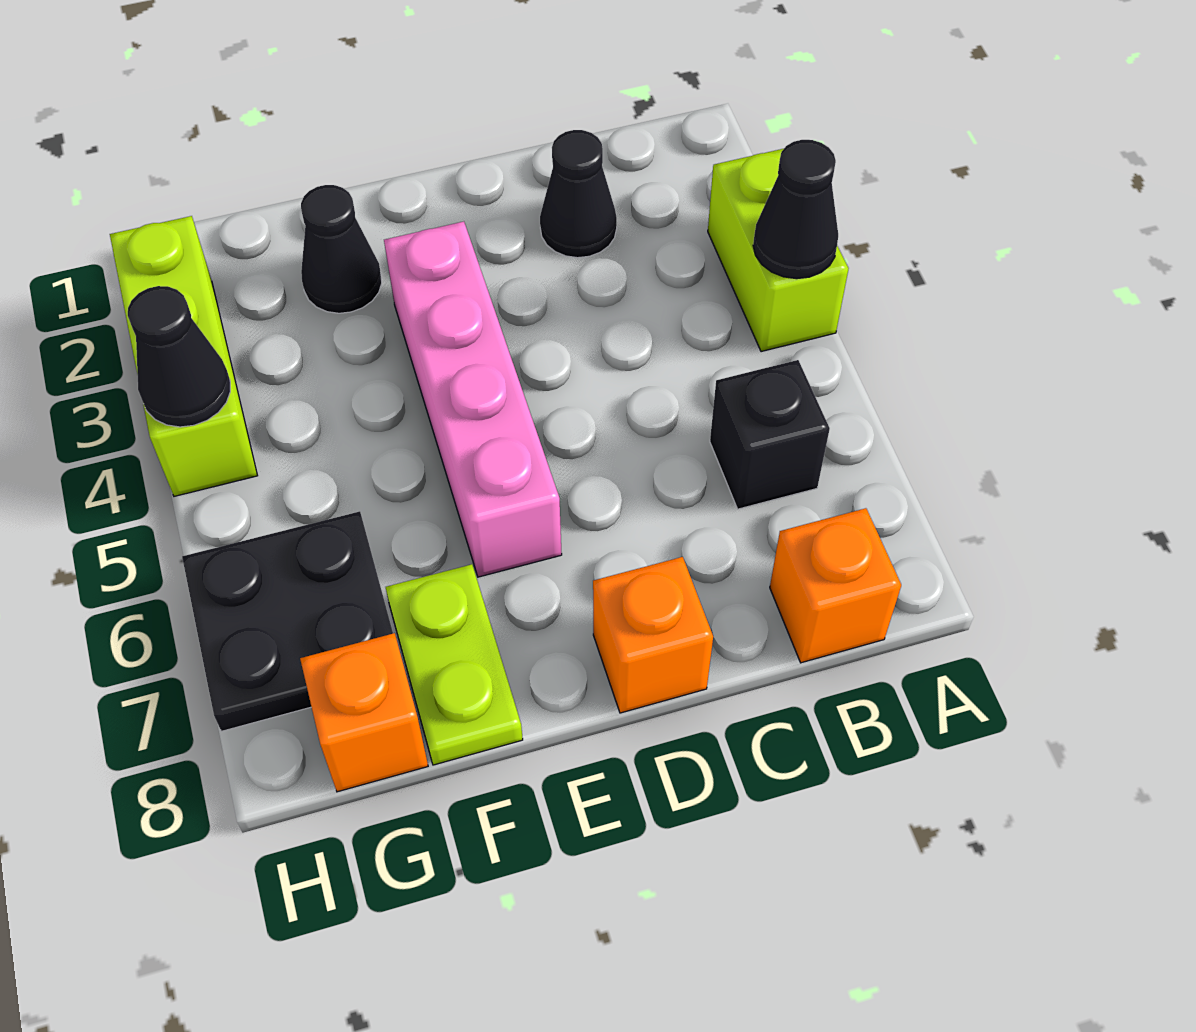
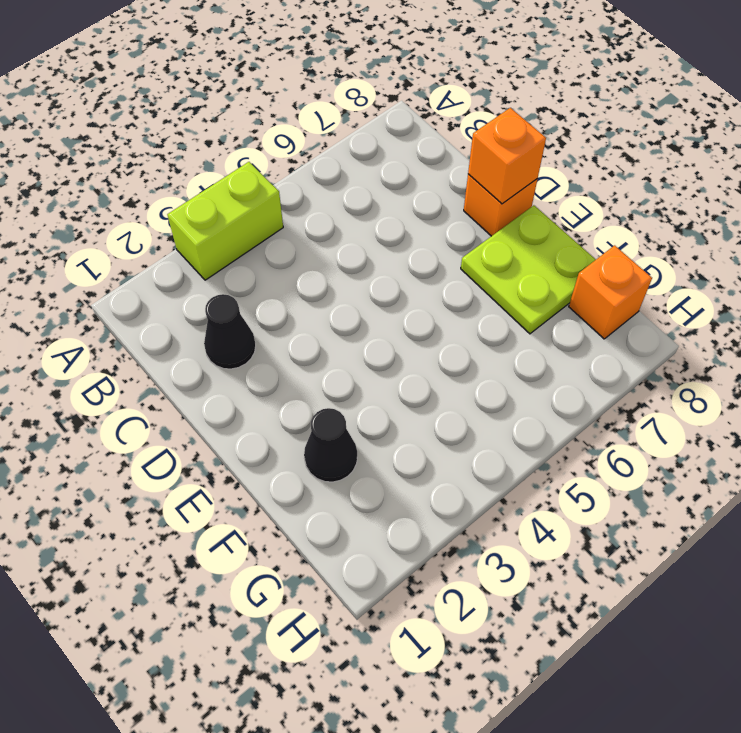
orange brick D8 level 2 -> orange brick B8 level 1
lime plate E7:F8 level 1 -> lime plate F7:F8 level 1
none -> black brick B6 level 1
none -> pink brick E3:E6 level 1
none -> black plate G6:H7 level 1

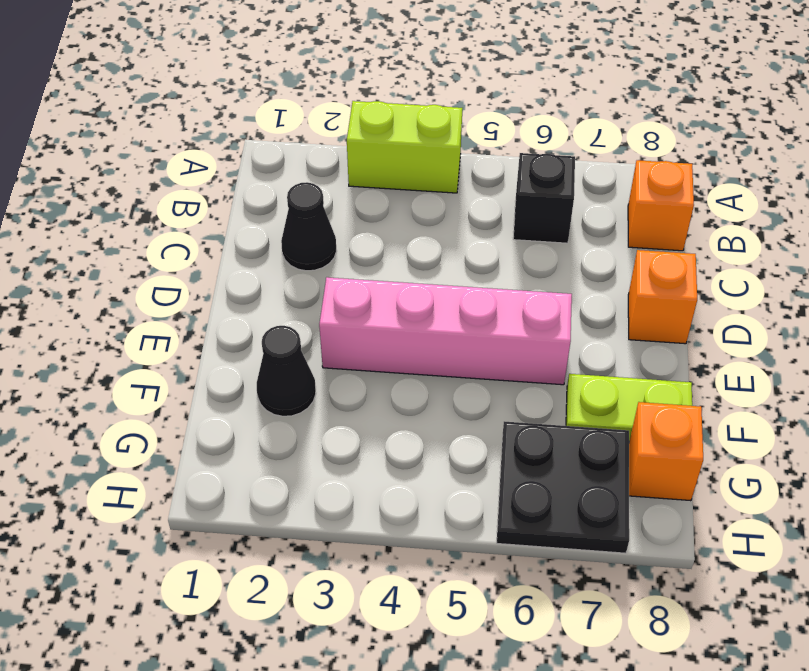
none -> lime brick H2:H4 level 1
none -> black cone A4 level 2
none -> black cone H4 level 2

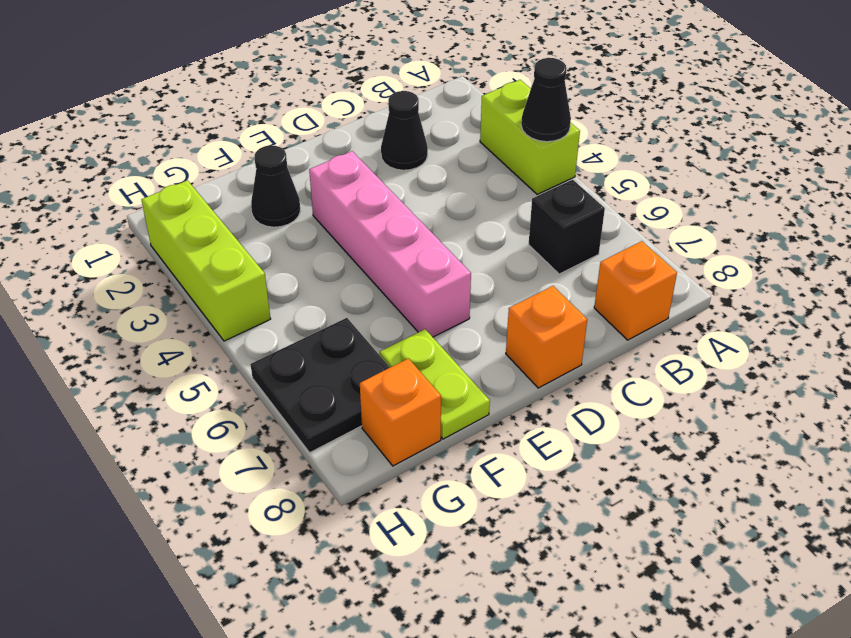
none -> black cone H4 level 2

